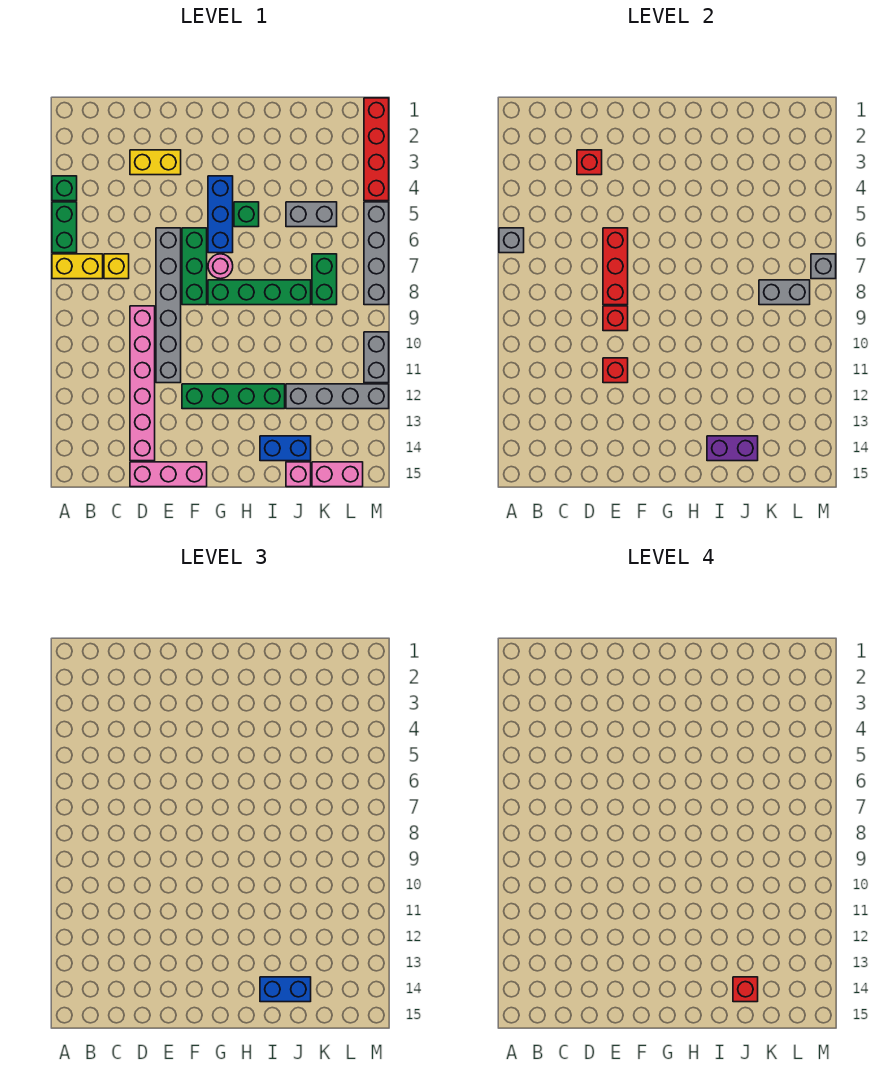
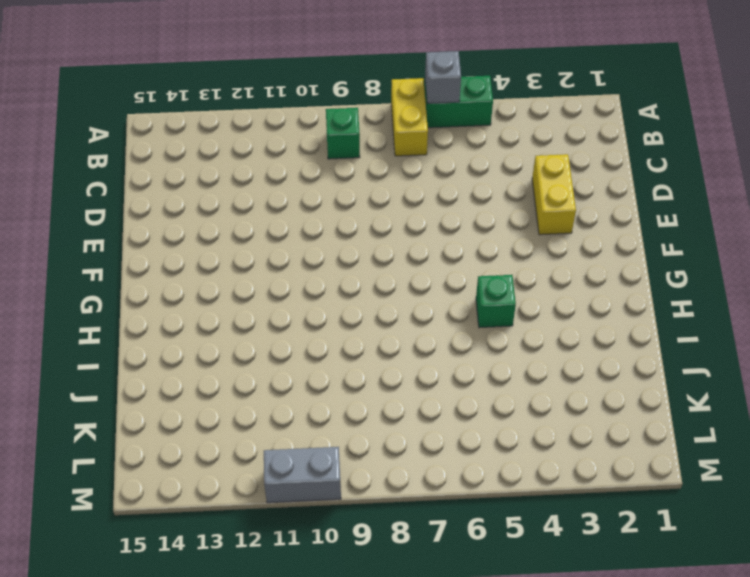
green brick B9 level 1 -> green brick A4 level 1
none -> yellow brick C7 level 1
none -> pink brick D9:D14 level 1
none -> pink brick D15:F15 level 1
none -> grey brick E6:E11 level 1

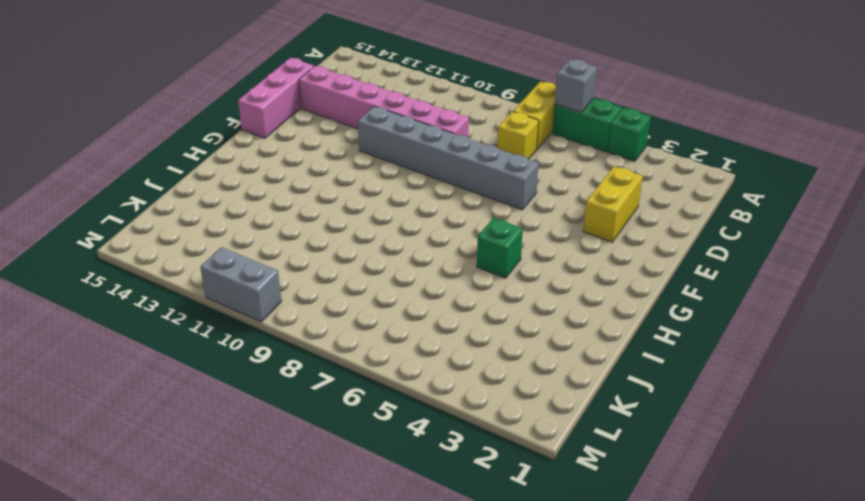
none -> green brick F6:F8 level 1
none -> green brick F12:I12 level 1
none -> blue brick G4:G6 level 1
none -> pink round brick G7 level 1

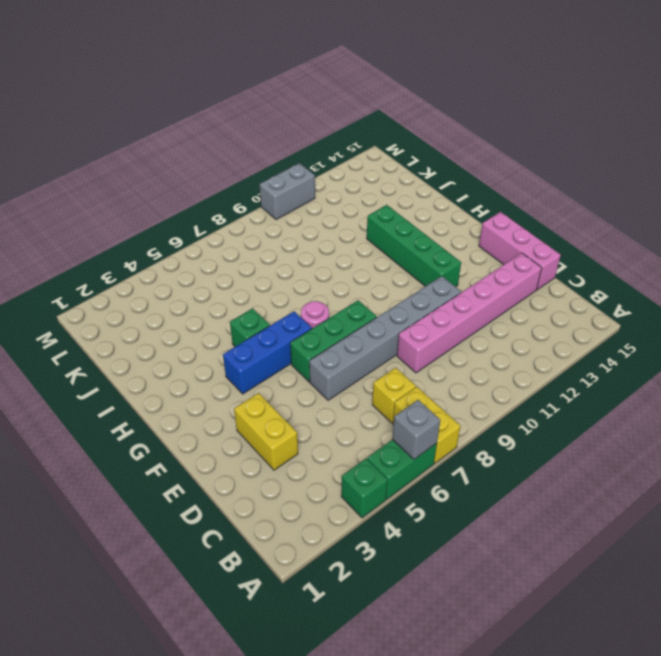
none -> green brick G8:J8 level 1
none -> blue brick I14:J14 level 1
none -> grey brick J5:K5 level 1
none -> grey brick J12:M12 level 1

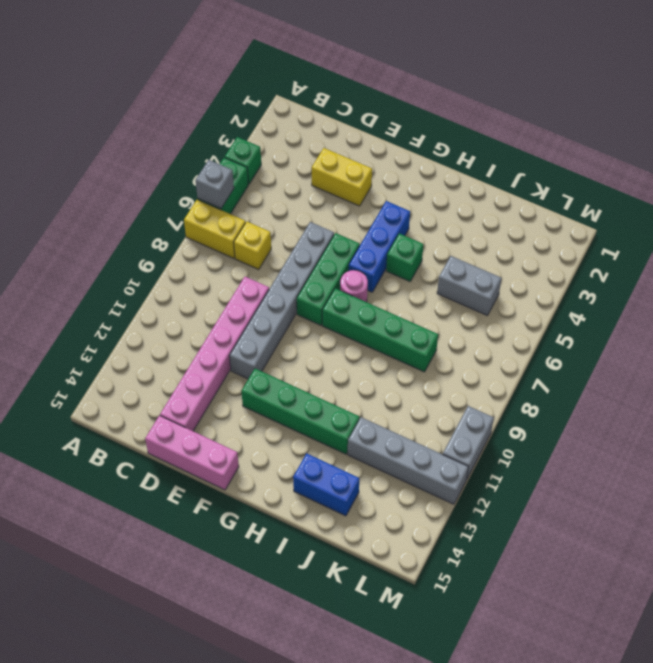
none -> pink brick J15 level 1
none -> green brick K7:K8 level 1
none -> pink brick K15:L15 level 1
none -> red brick M1:M4 level 1

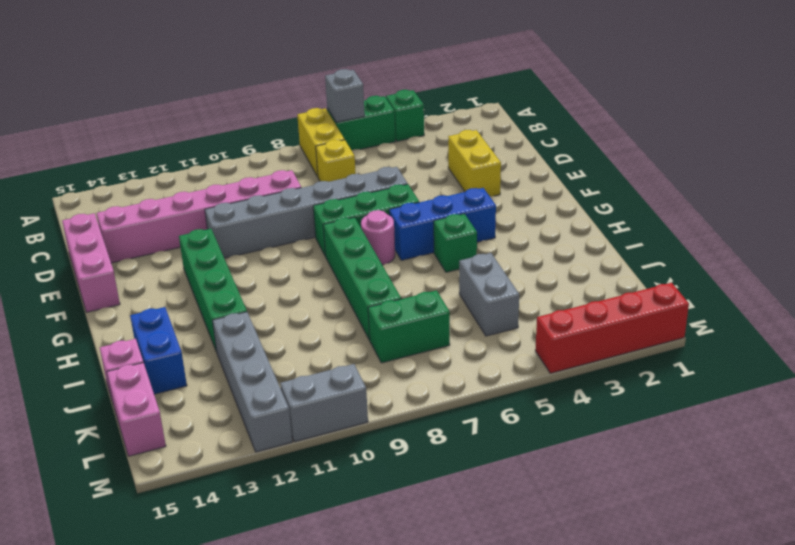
none -> grey brick M5:M8 level 1
none -> red brick D3 level 2
none -> red brick E6:E8 level 2
none -> red brick E9 level 2

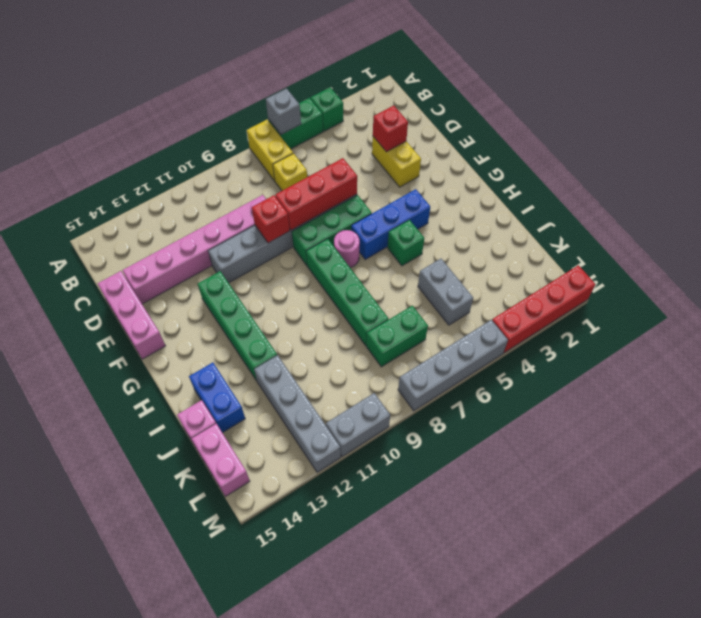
none -> red brick E11 level 2
none -> purple brick I14:J14 level 2
none -> grey brick K8:L8 level 2
none -> grey brick M7 level 2

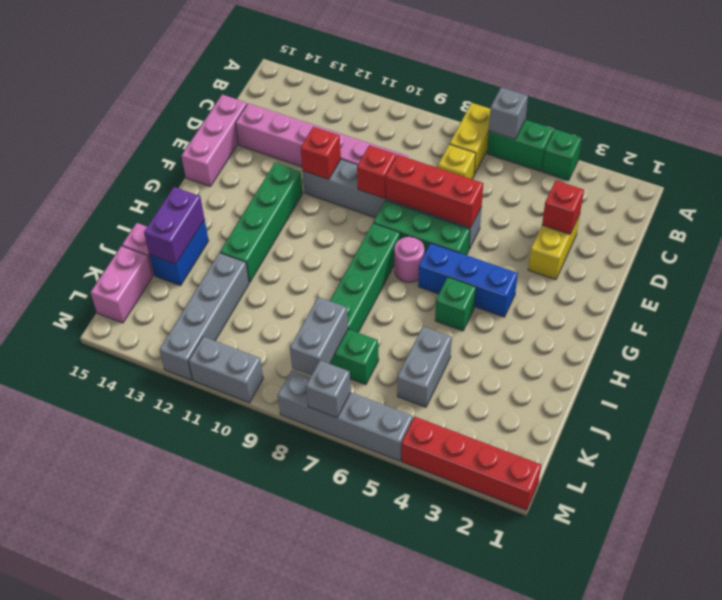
none -> blue brick I14:J14 level 3
none -> red brick J14 level 4

